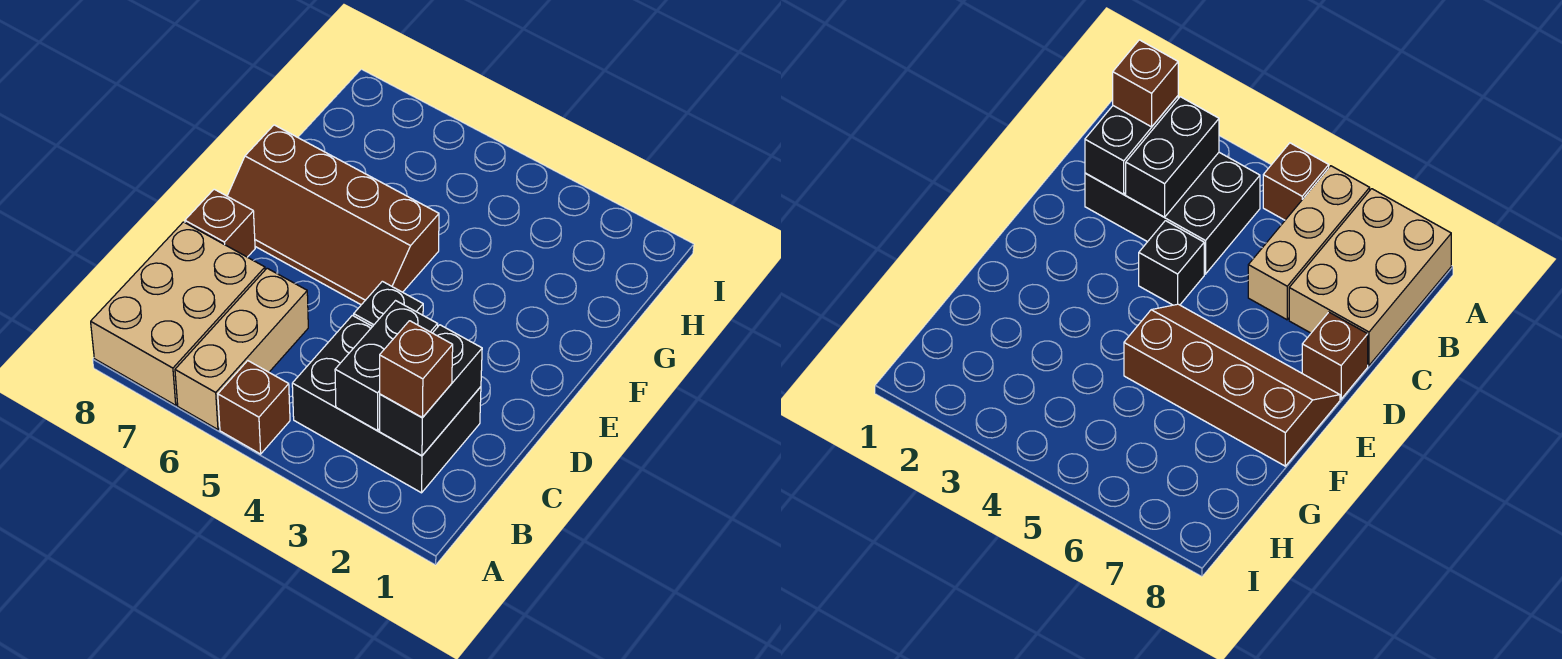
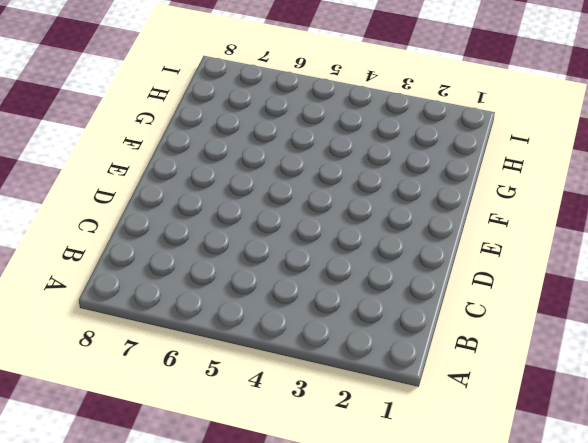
none -> brown brick A5 level 1
none -> tan brick A6:C6 level 1

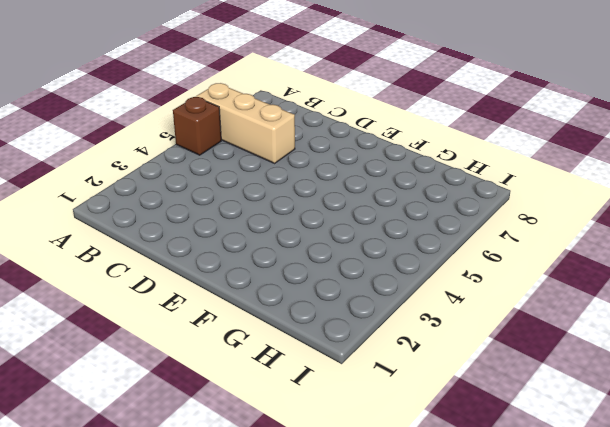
none -> tan brick A7:C8 level 1
none -> black brick B2:C4 level 1

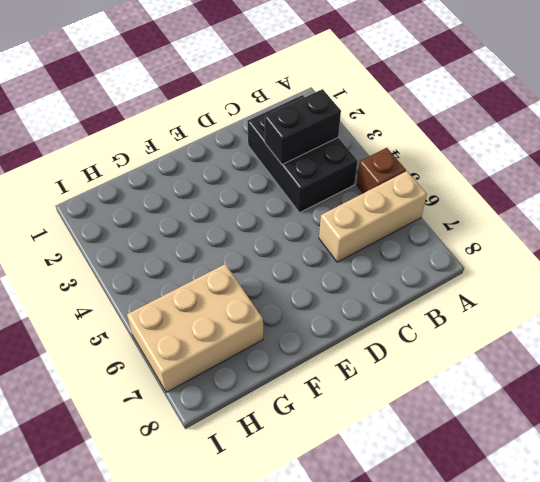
tan brick G6:I7 level 1 -> tan brick A7:C8 level 1
none -> black brick D4 level 1
none -> brown brick D8 level 1

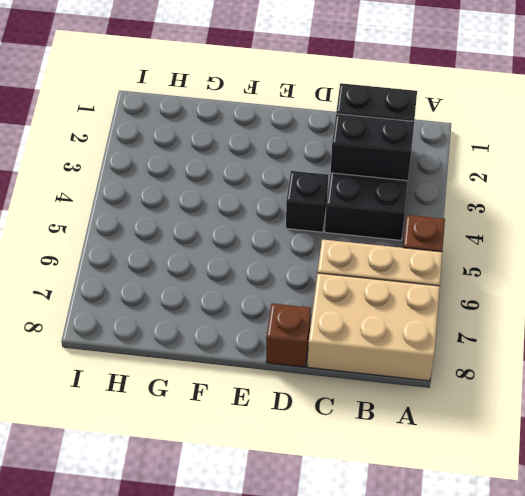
none -> brown slope E5:F8 level 1 top F
none -> brown brick B2 level 3

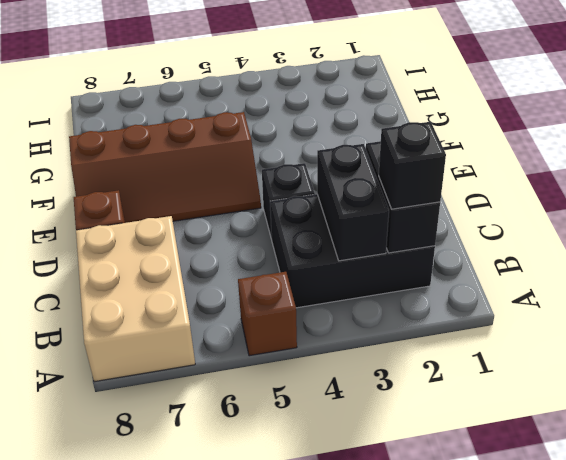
black brick B2 level 3 -> brown brick B2 level 3
none -> tan brick A6:C6 level 1

